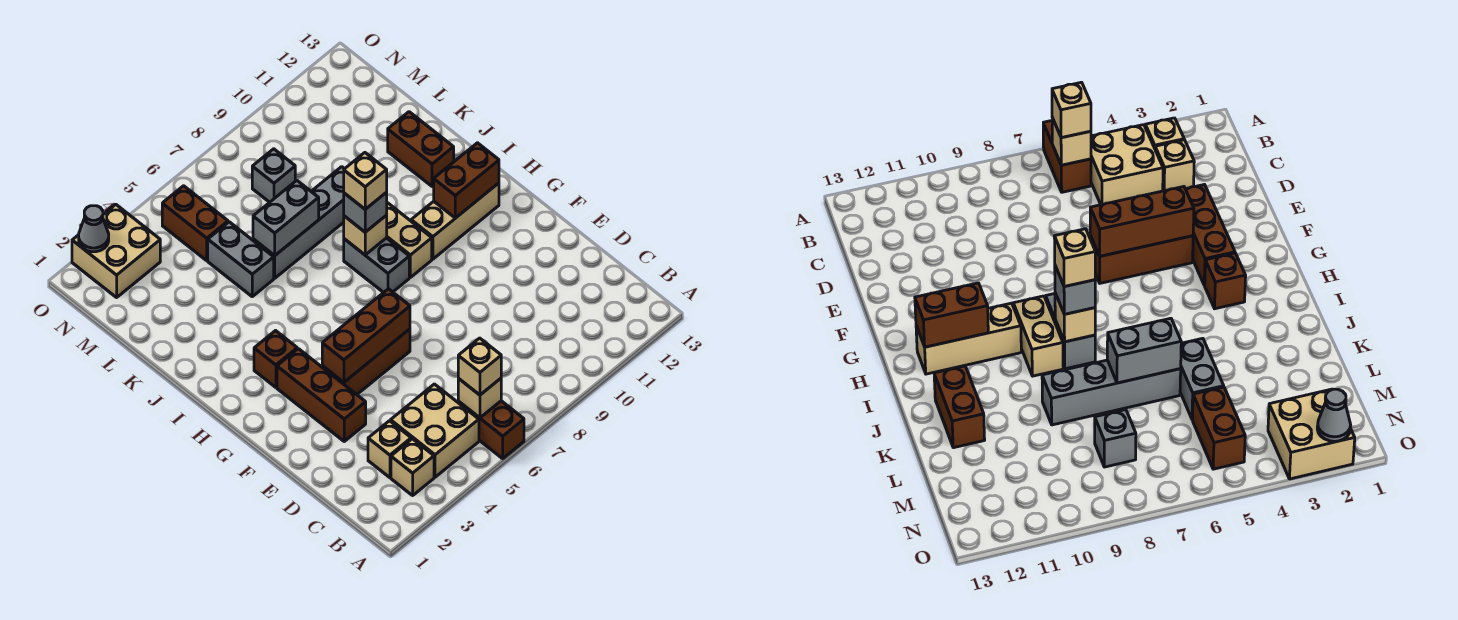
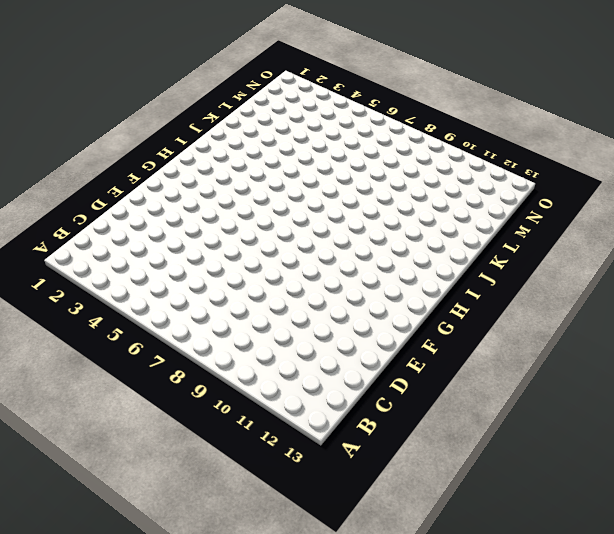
none -> brown brick A6:B6 level 1
none -> tan brick B3 level 1
none -> tan brick B4:C5 level 1

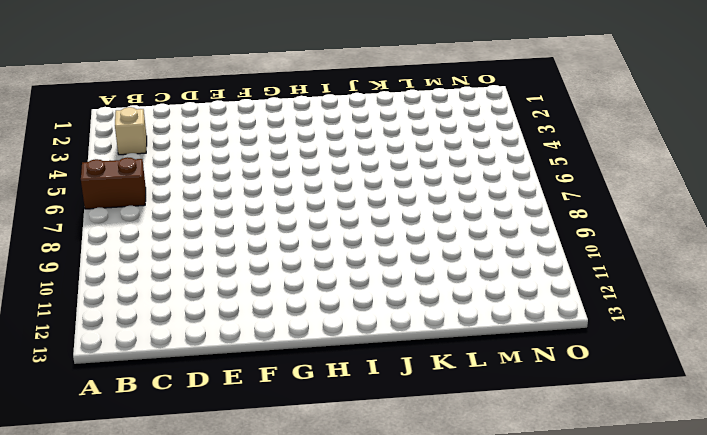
none -> tan brick B4:C5 level 1
none -> tan brick C3 level 1
none -> brown brick E3:G3 level 1

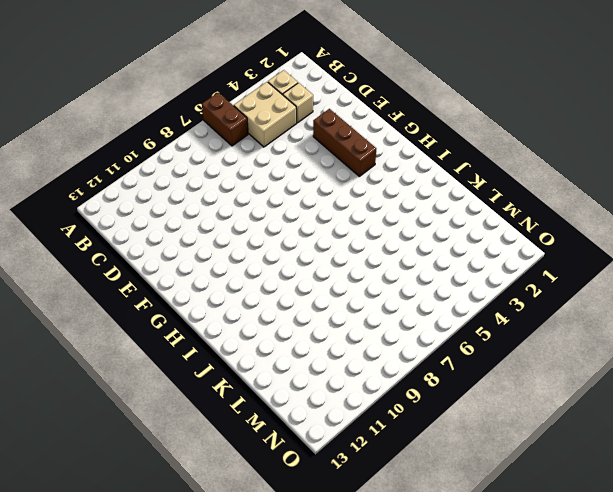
none -> brown brick F4:F6 level 1
none -> brown brick H3 level 1
none -> grey brick H8:I8 level 1

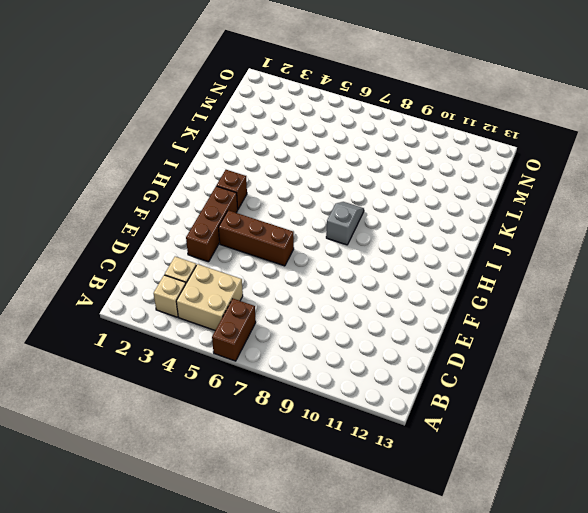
grey slope H8:I8 level 1 top H -> grey brick H8:I8 level 1
none -> tan brick H9:I9 level 1
none -> tan brick H10:H12 level 1
none -> brown brick J12:K12 level 1

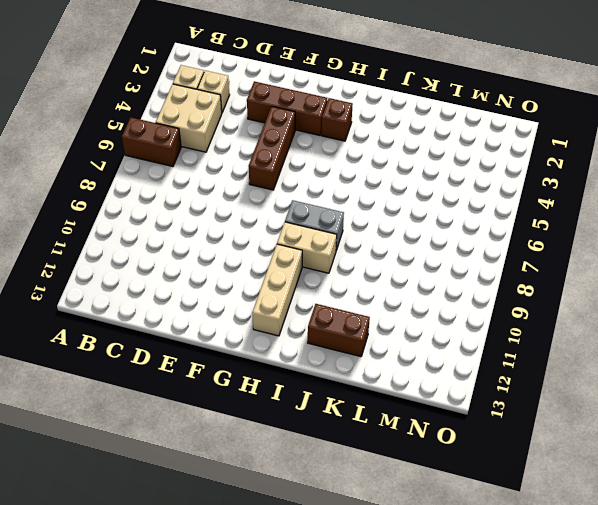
none -> grey brick K5:L5 level 1
none -> grey brick K6:K9 level 1
none -> brown brick M5:N5 level 1

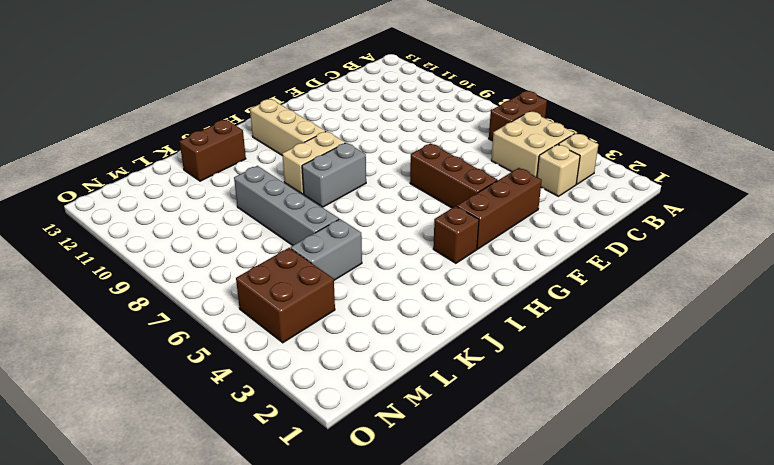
brown brick M4:N5 level 1 -> brown brick M5:N5 level 1
none -> grey brick M8 level 1
none -> tan brick N2:O3 level 1
none -> tan brick B6 level 2

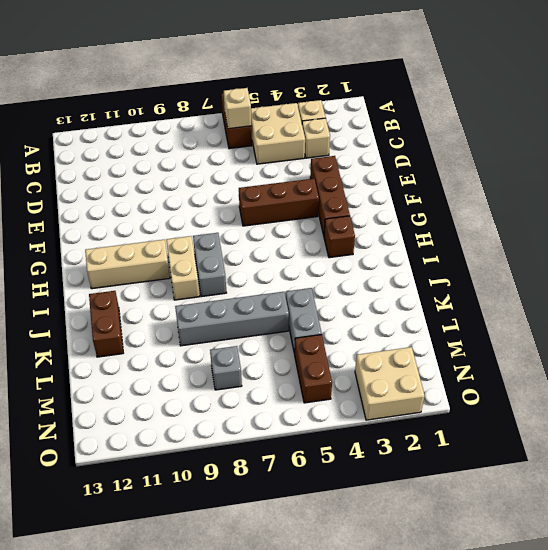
none -> brown brick F4:F6 level 2
none -> brown brick H11:H12 level 2
none -> tan brick I8 level 2

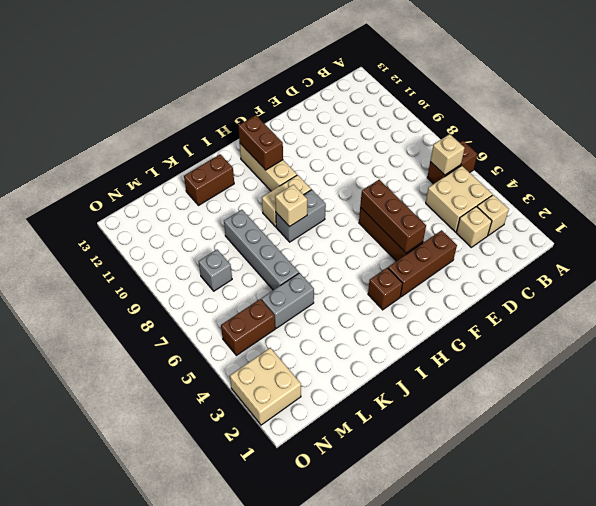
none -> grey brick K6:K7 level 2
none -> grey cone O2 level 2
none -> tan brick B6 level 3

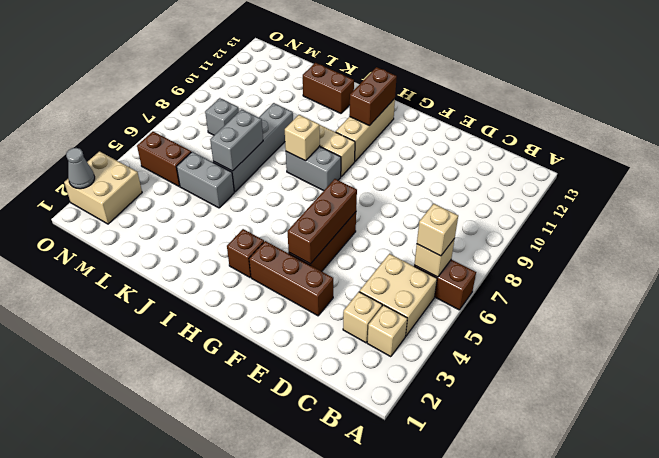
none -> grey brick I8 level 3
none -> tan brick I8 level 4

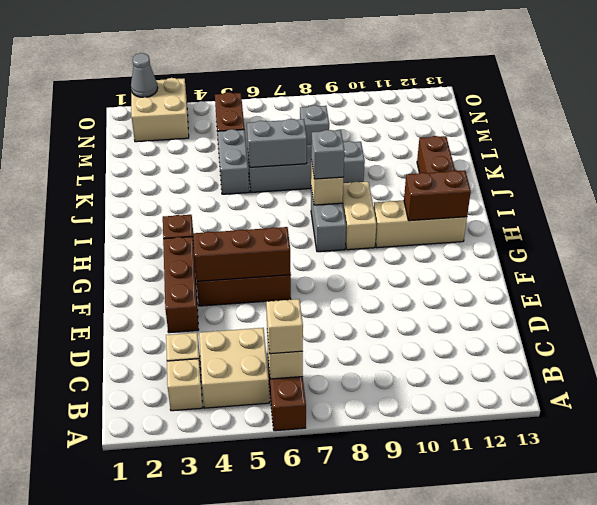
none -> tan brick I8 level 4

